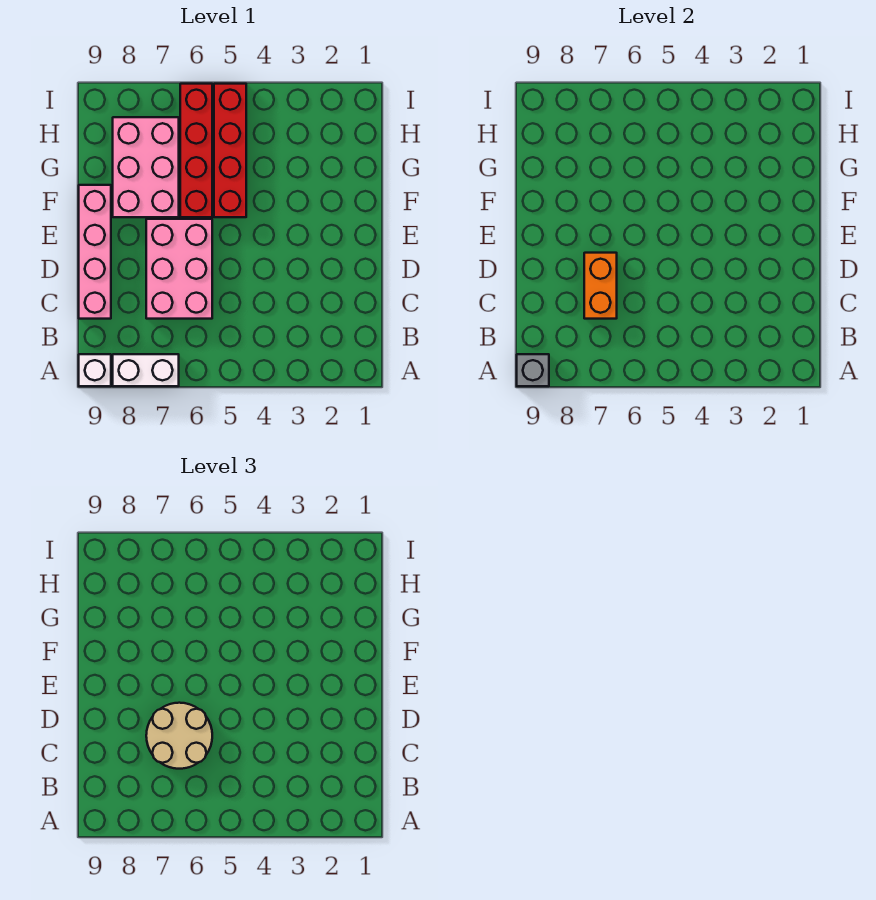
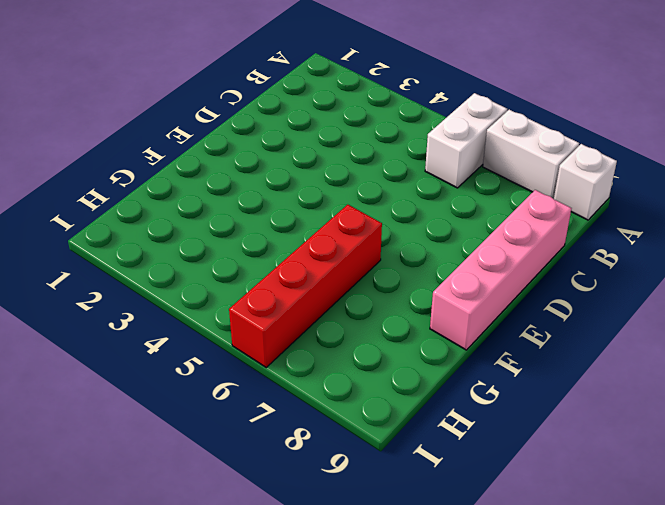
white brick A6:B6 level 1 -> none
none -> pink brick C6:E7 level 1
none -> red brick F5:I5 level 1

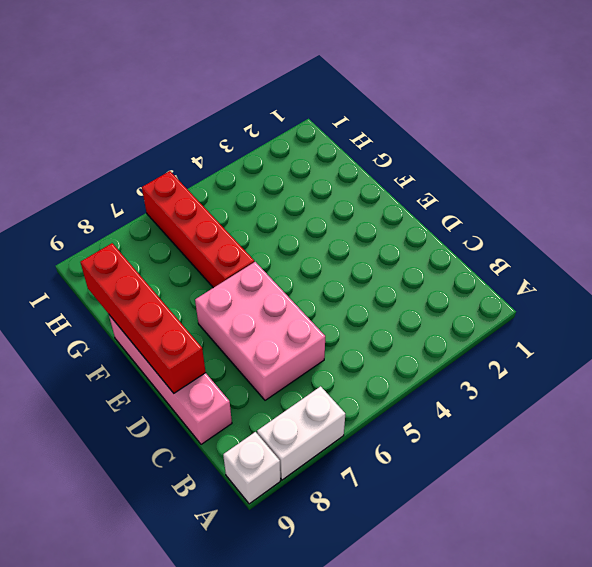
red brick D9:G9 level 2 -> red brick F5:I5 level 1
none -> pink brick F7:H8 level 1
none -> grey brick A9 level 2

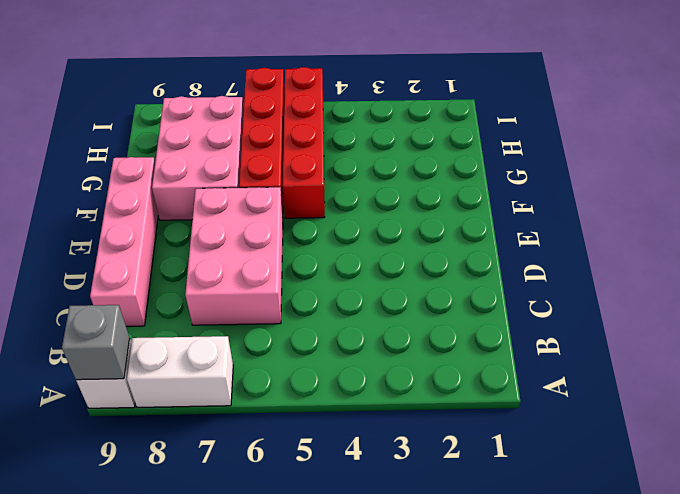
none -> orange brick C7:D7 level 2
none -> tan round brick C6:D7 level 3

